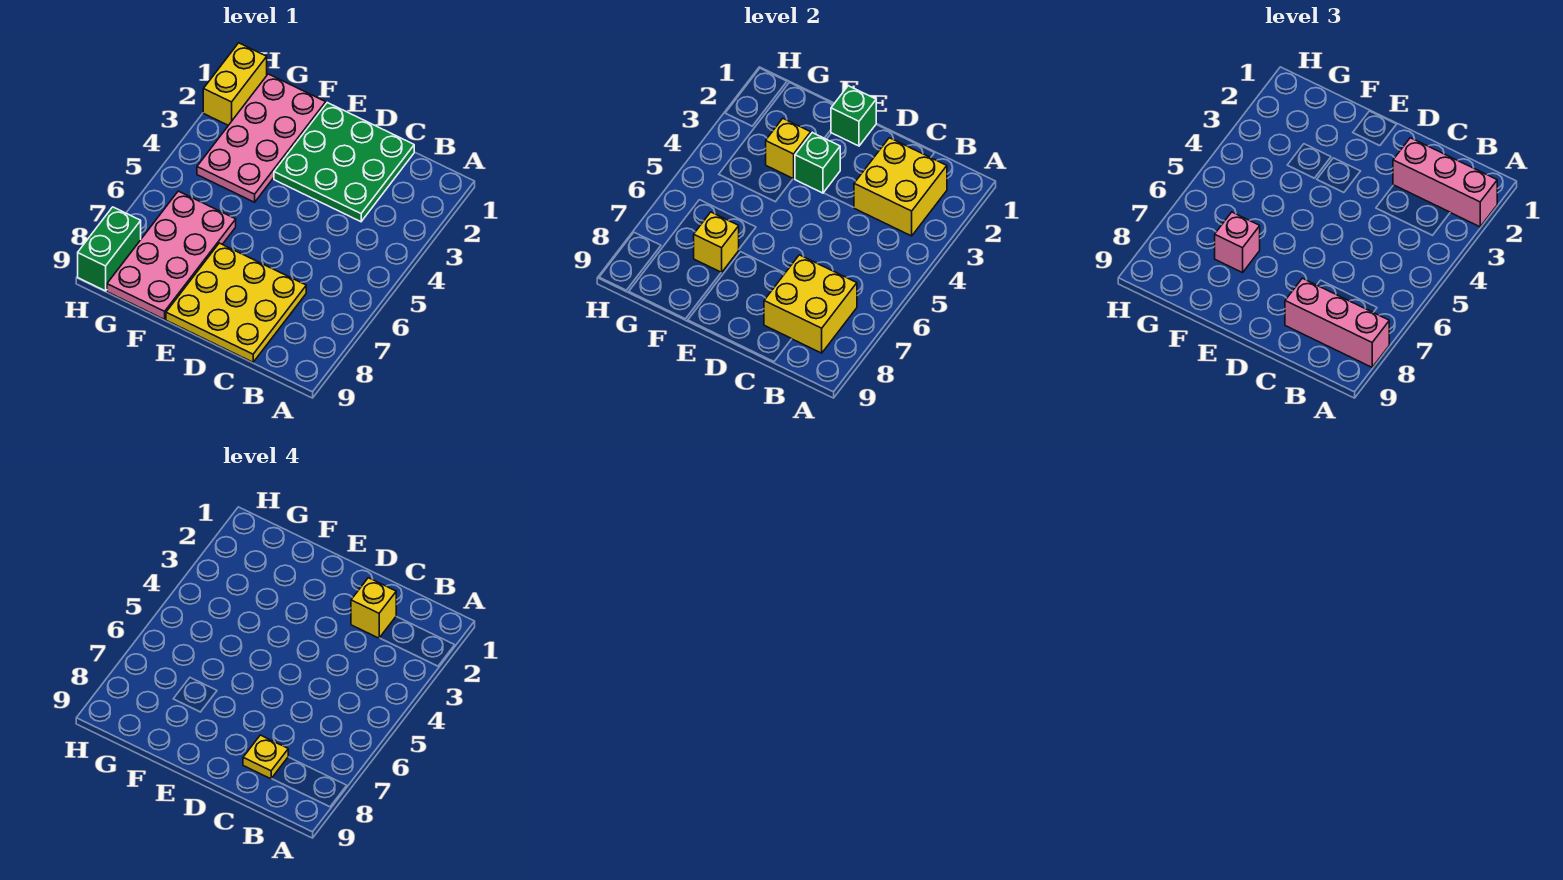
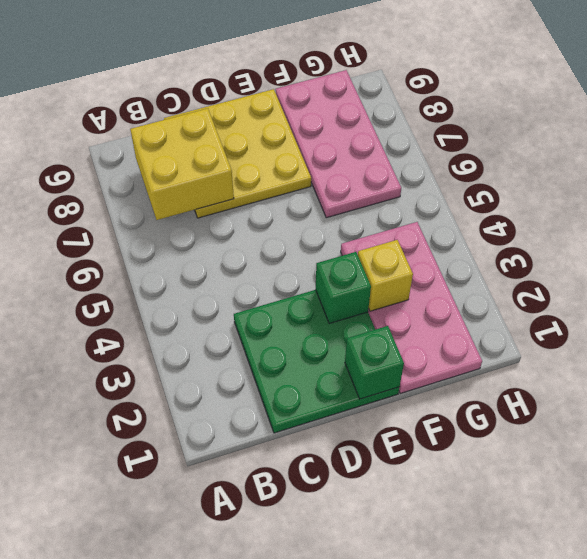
none -> yellow brick H1:H2 level 1
none -> green brick H8:H9 level 1
none -> yellow brick B2:C3 level 2

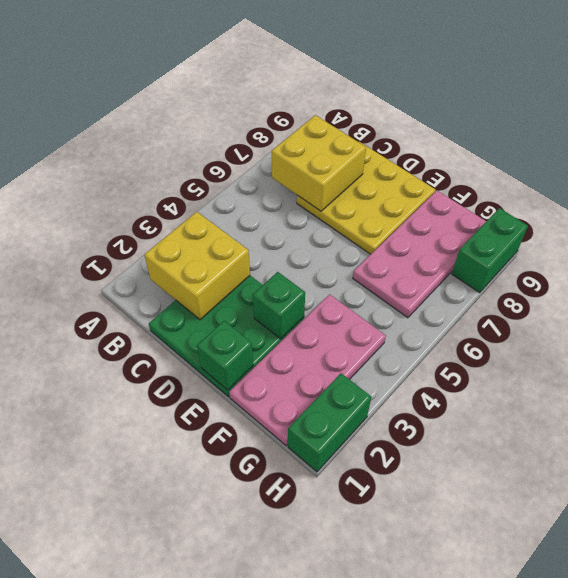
green brick H1:H2 level 1 -> yellow brick H1:H2 level 1
none -> yellow brick F3 level 2
none -> yellow brick F7 level 2
none -> pink brick A2:C2 level 3

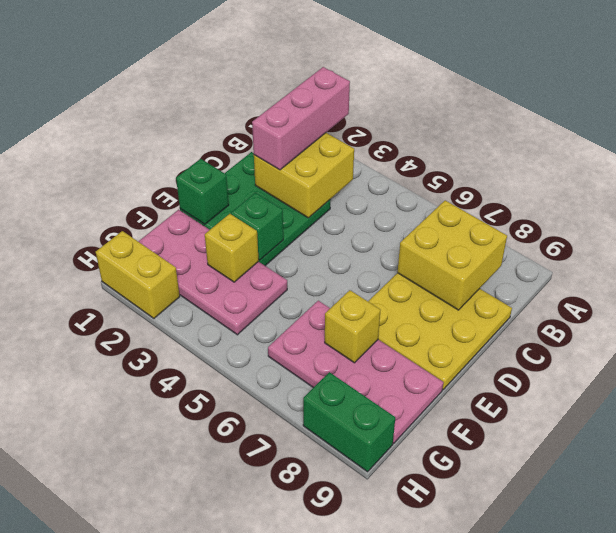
none -> pink brick A8:C8 level 3
none -> pink brick F7 level 3
none -> yellow brick C2 level 4

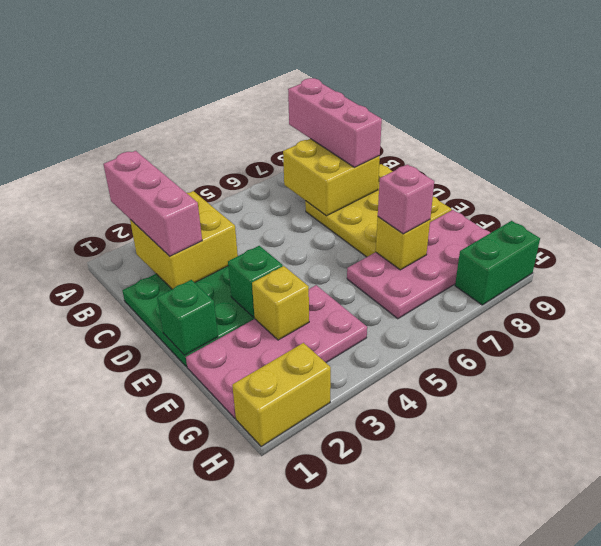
none -> yellow brick C2 level 4
none -> yellow plate C8 level 4

